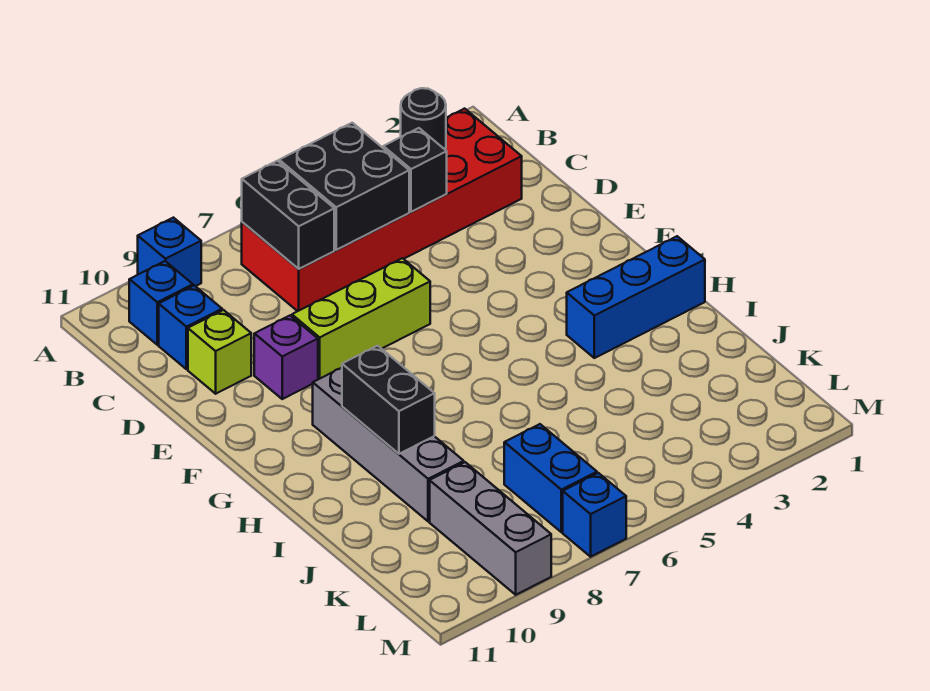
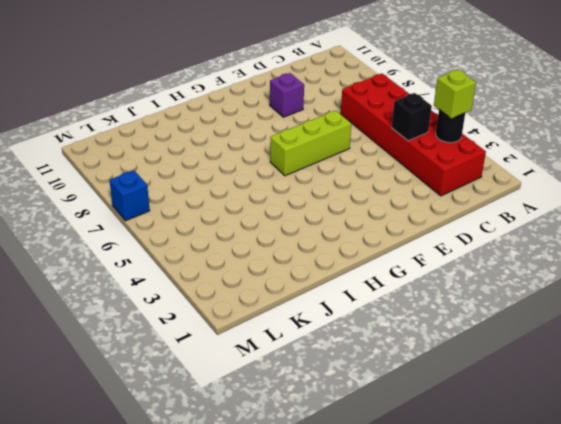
lime brick B3 level 3 -> lime brick D10 level 1
lime brick E6:G6 level 1 -> lime brick E6:E8 level 1
none -> blue brick A9 level 1
none -> blue brick B10 level 1
none -> blue brick C10 level 1

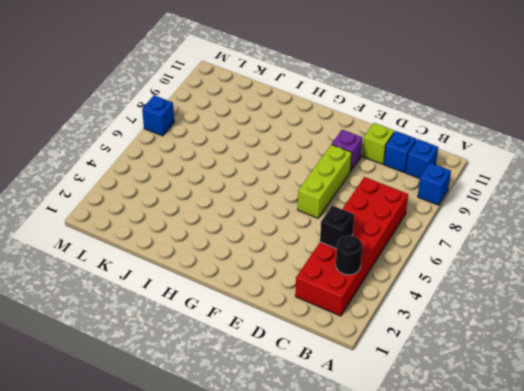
none -> grey brick G9:J9 level 1
none -> blue brick H1:H3 level 1
none -> blue brick K7:L7 level 1

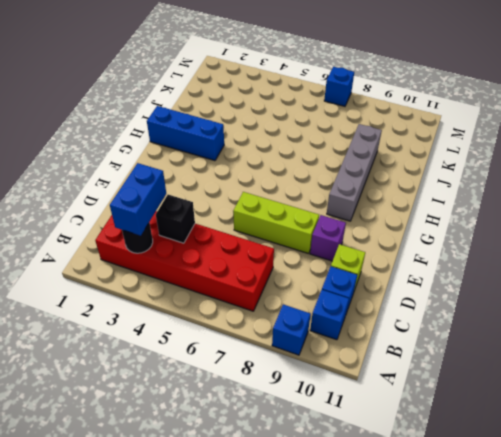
blue brick B3:C3 level 3 -> blue brick K7:L7 level 1
none -> grey brick K9:M9 level 1
none -> black brick B5:C6 level 2
none -> black brick B7:C7 level 2

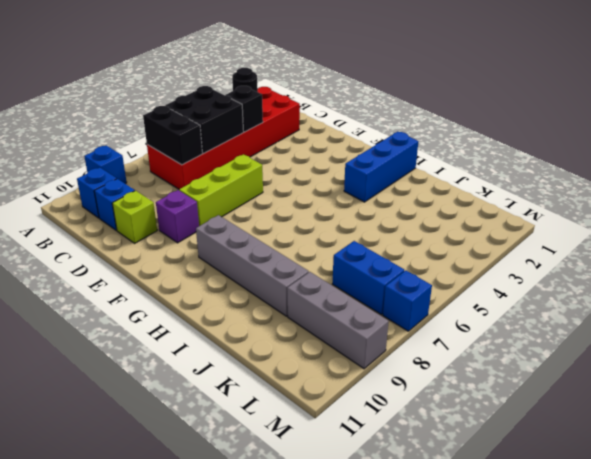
none -> black brick H9:I9 level 2

